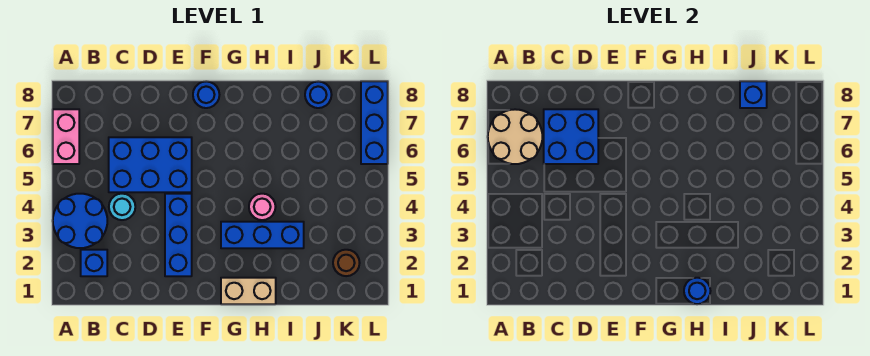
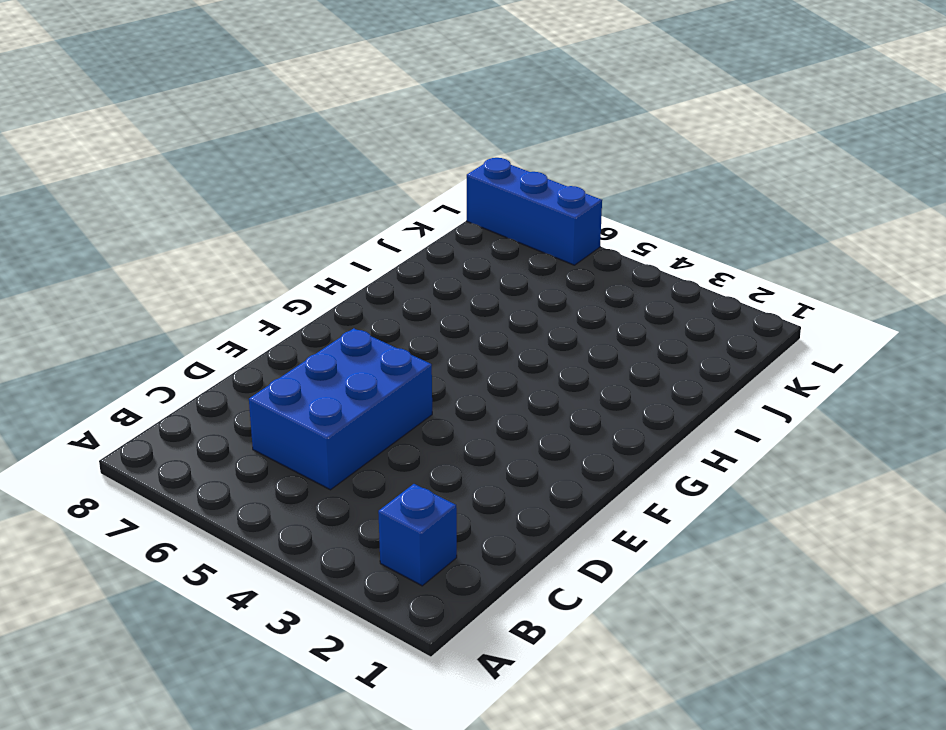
none -> blue round brick A3:B4 level 1
none -> pink brick A6:A7 level 1
none -> cyan round brick C4 level 1

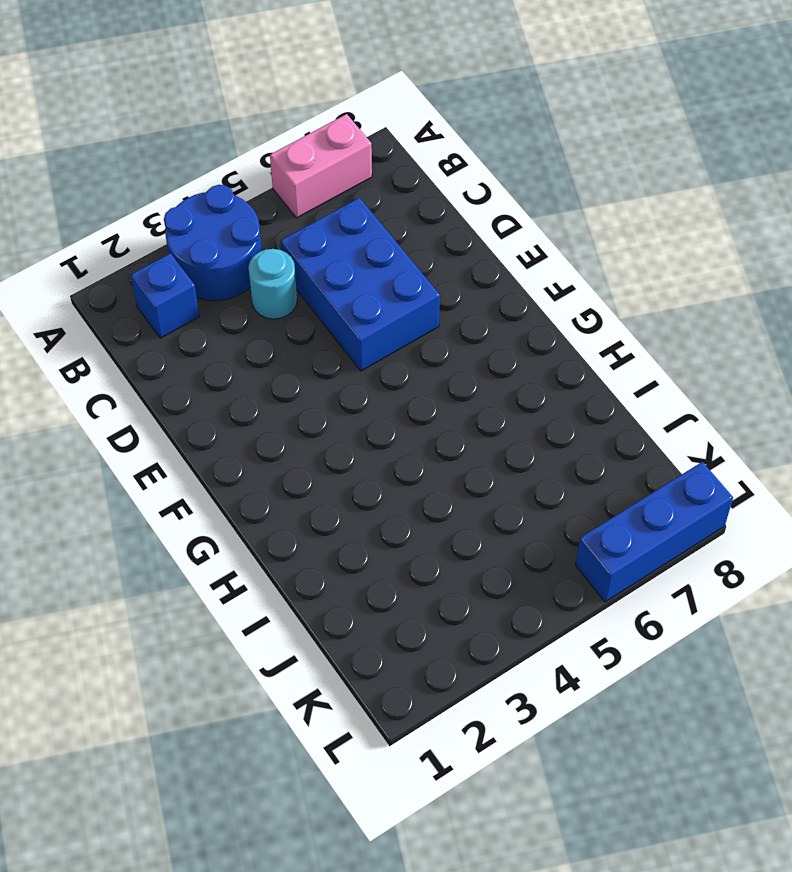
none -> blue brick E2:E4 level 1
none -> blue round brick F8 level 1
none -> tan brick G1:H1 level 1

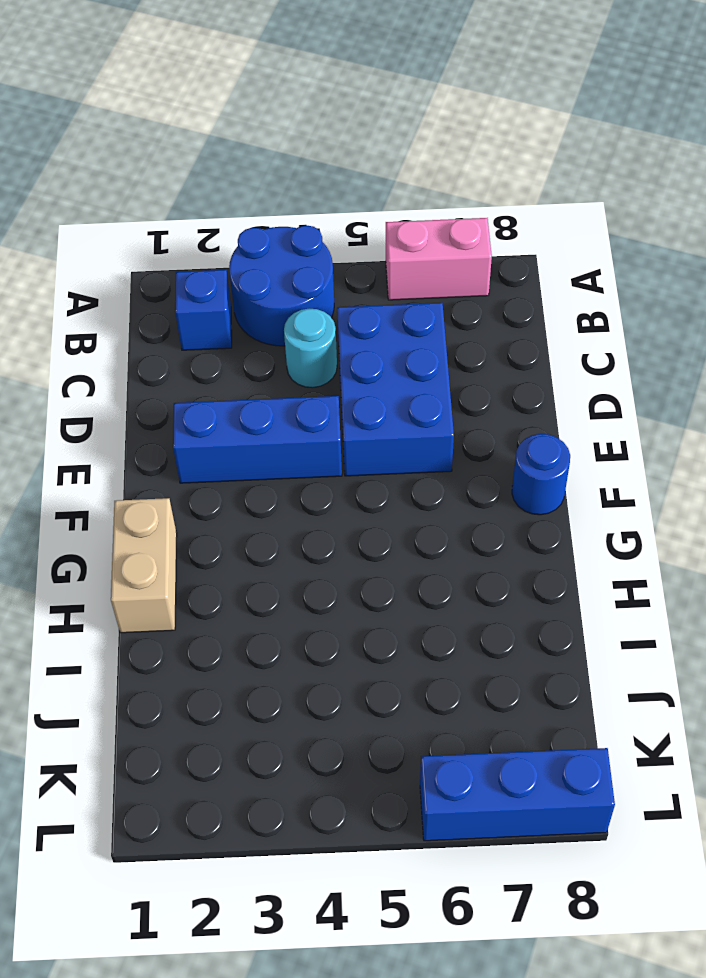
none -> blue brick G3:I3 level 1
none -> pink round brick H4 level 1
none -> blue round brick J8 level 1

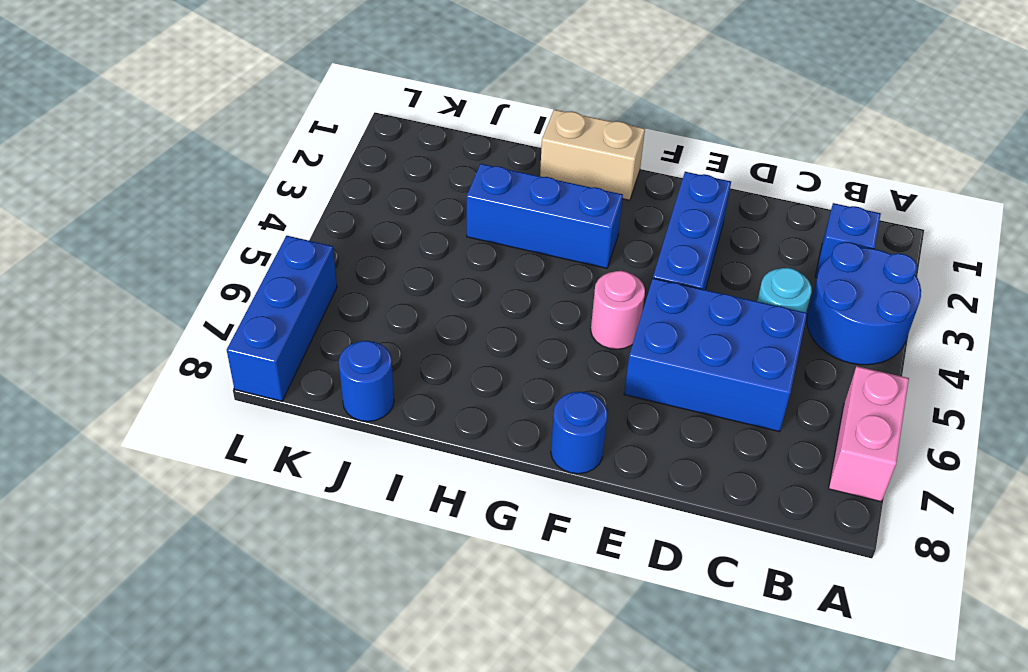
pink round brick F5 level 1 -> pink round brick H4 level 1
none -> brown round brick K2 level 1
none -> tan round brick A6:B7 level 2
none -> blue brick C6:D7 level 2

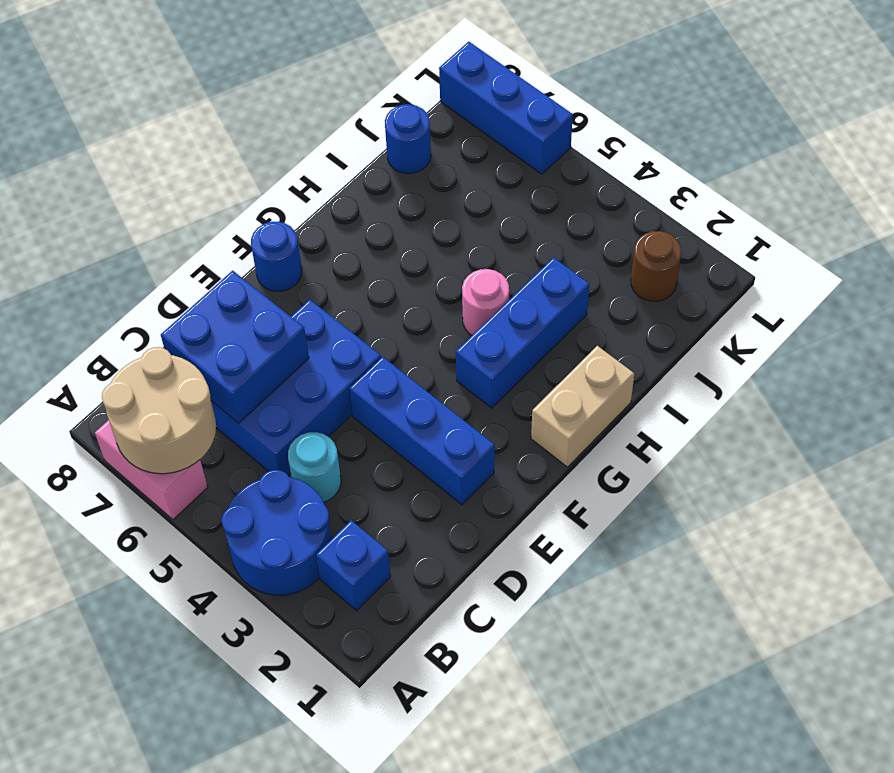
none -> blue round brick H1 level 2
none -> blue brick J8 level 2

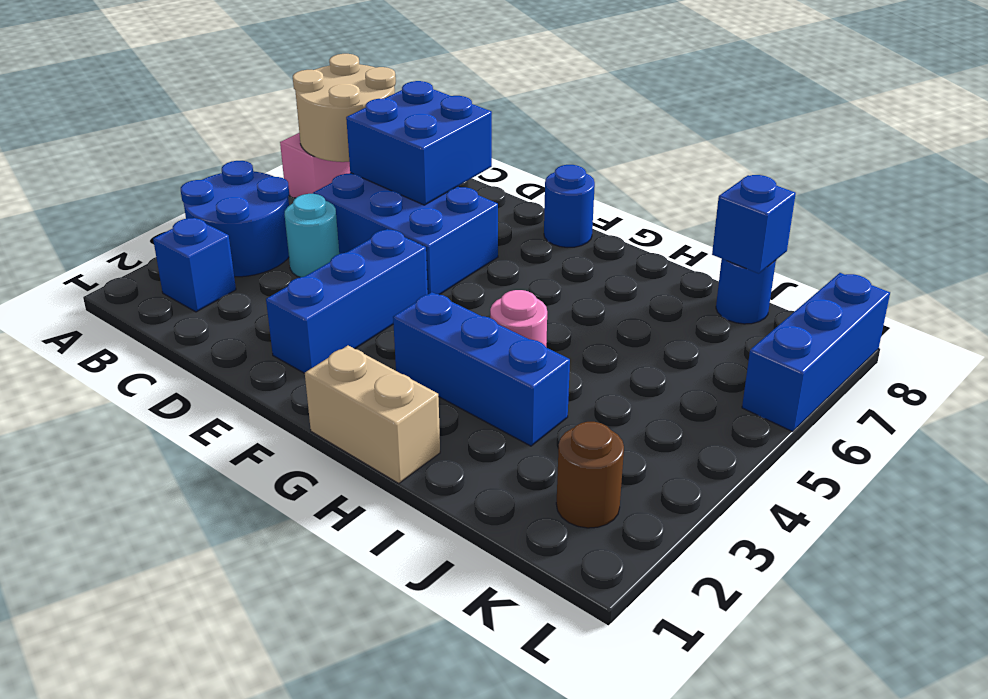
none -> blue round brick H1 level 2

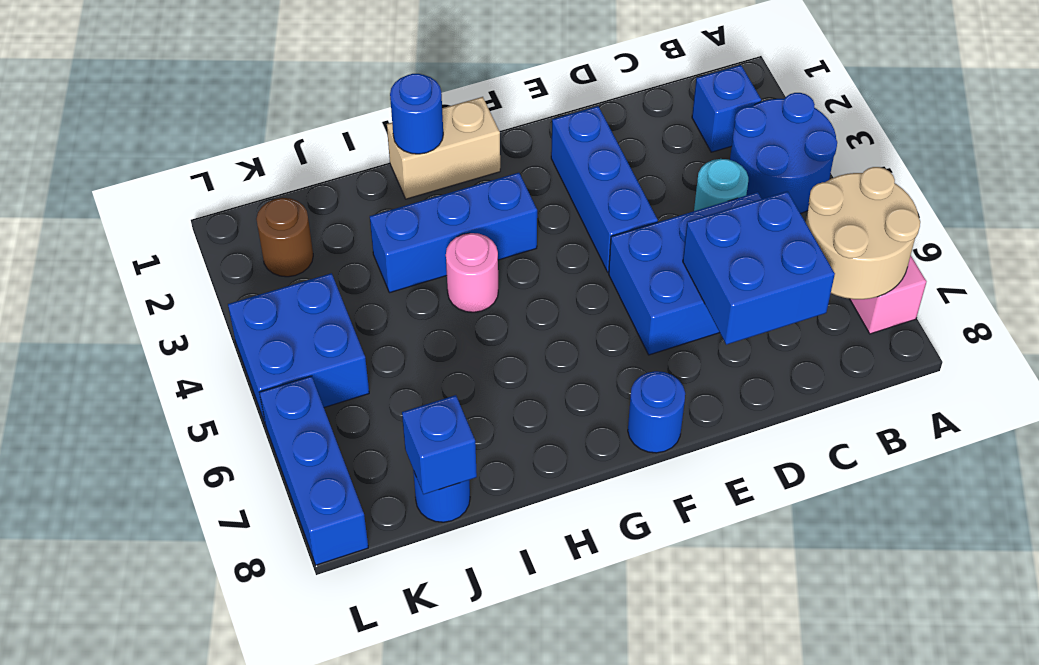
blue brick K4:L5 level 1 -> none

